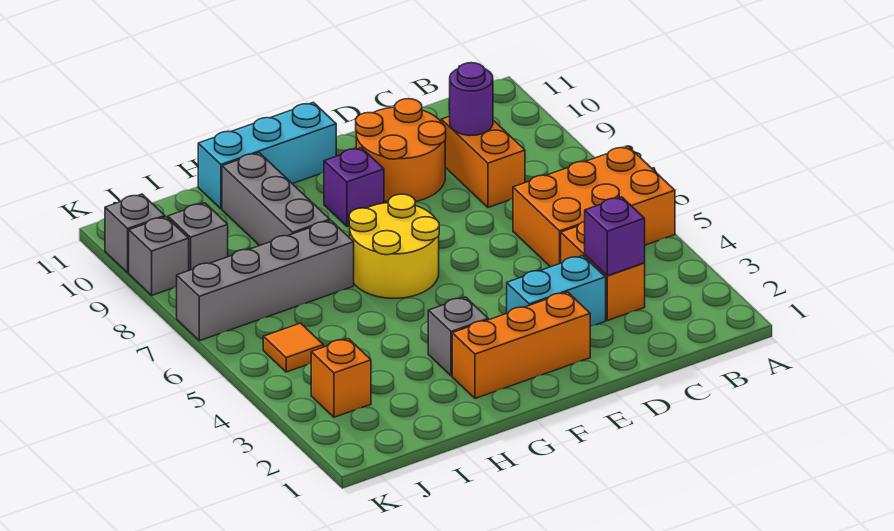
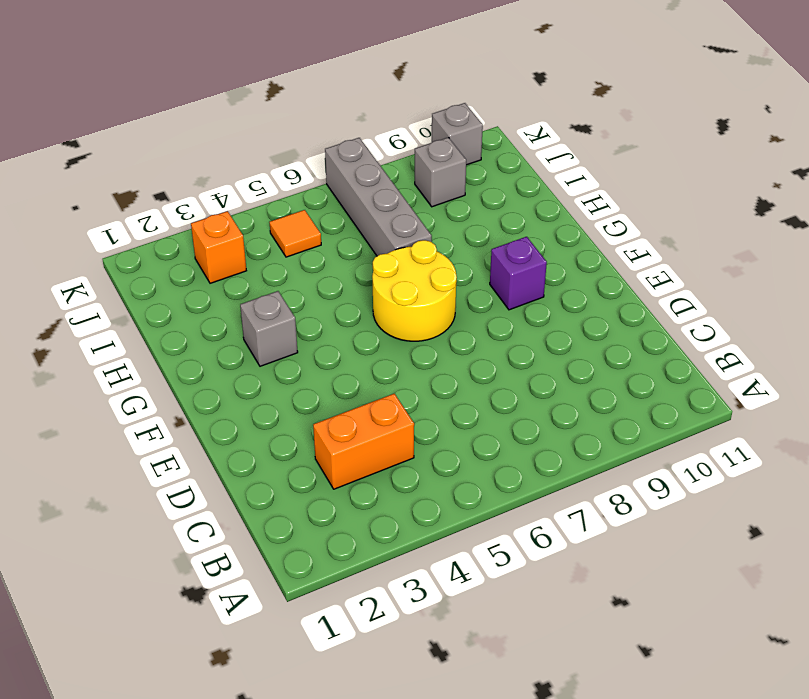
none -> orange brick A5:C6 level 1
none -> orange brick C8:C9 level 1
none -> cyan brick D3:E3 level 1

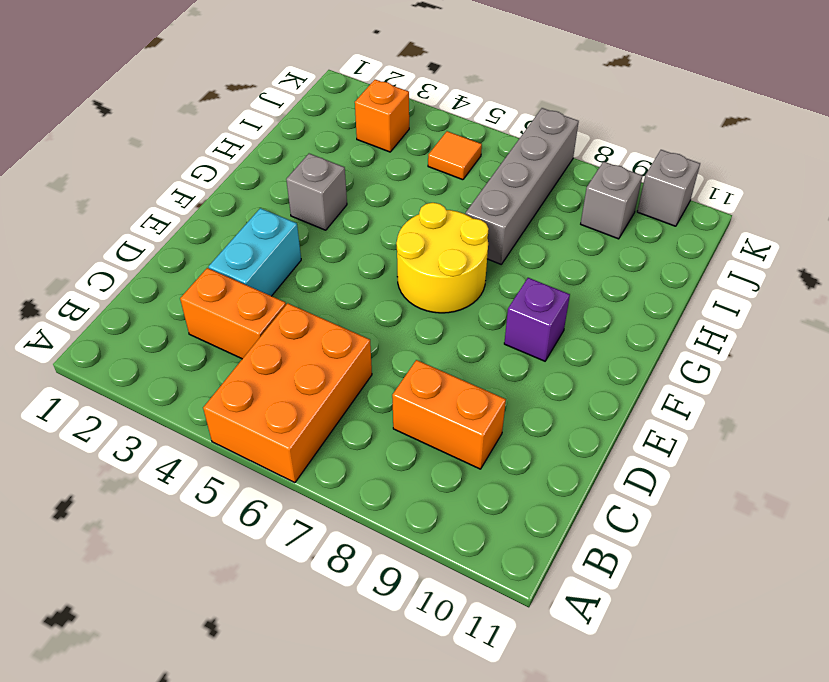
none -> orange round brick D9:E10 level 1
none -> orange brick E2:G2 level 1
none -> cyan brick F11:H11 level 1

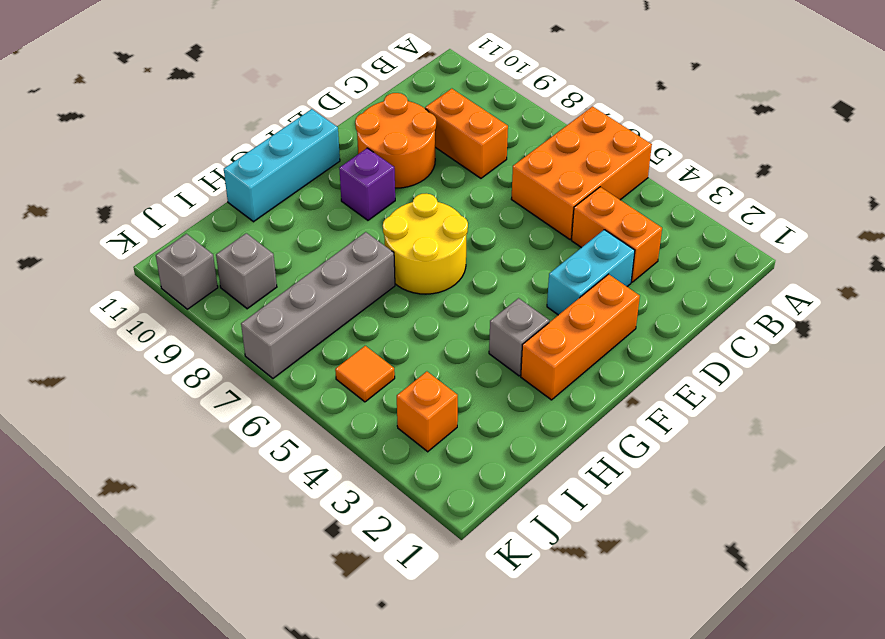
none -> grey brick H8:H10 level 1
none -> grey brick K9 level 1
none -> purple brick C3 level 2

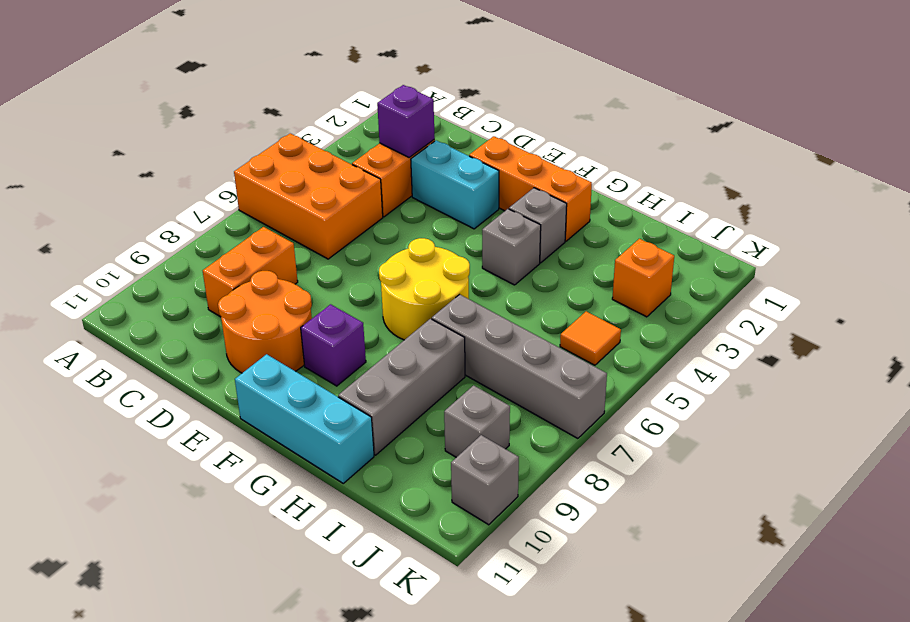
grey brick G4 level 1 -> grey brick K9 level 1
none -> purple round brick C9 level 2

